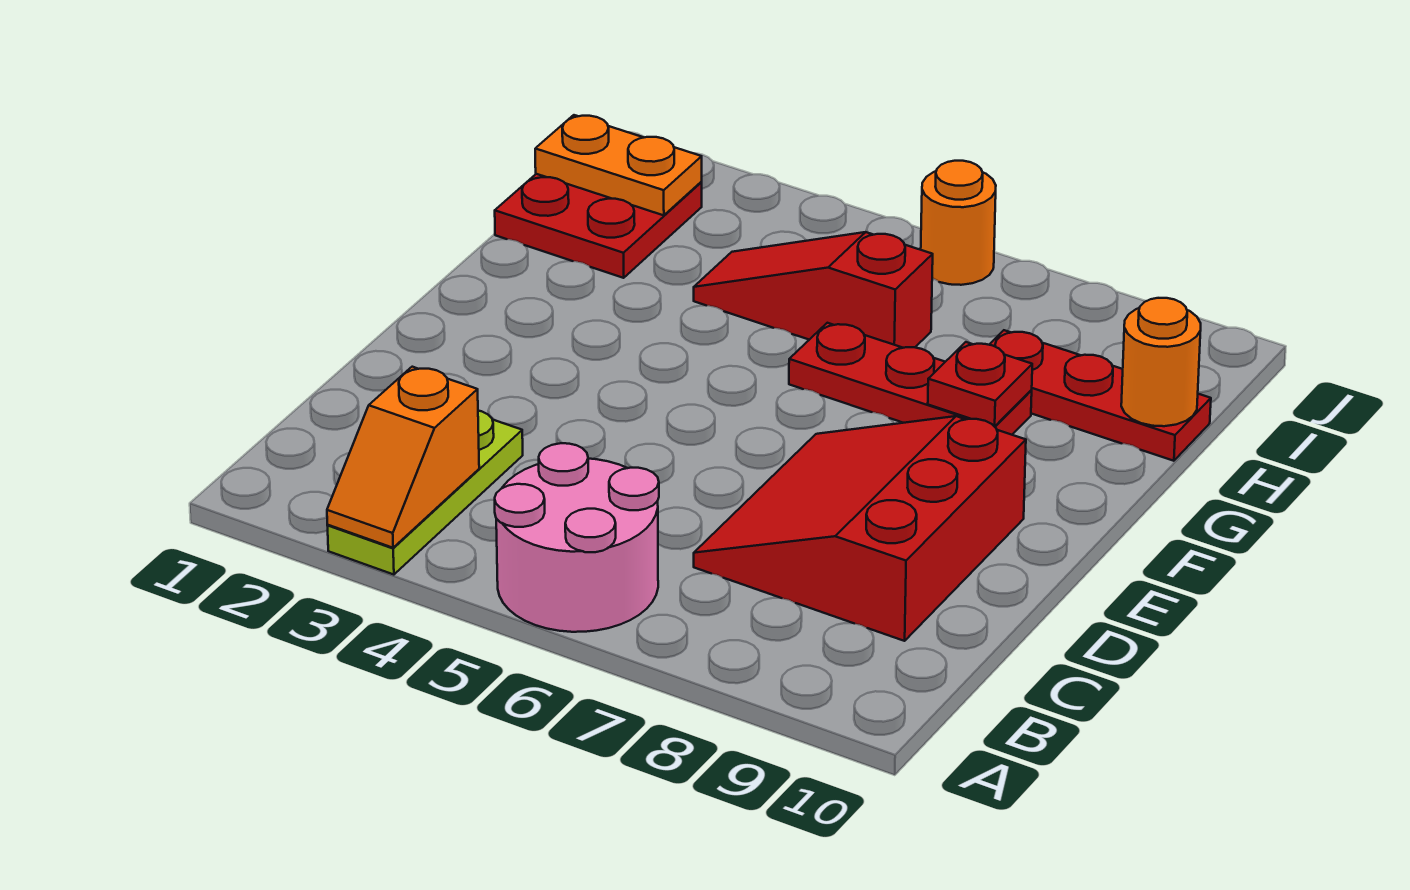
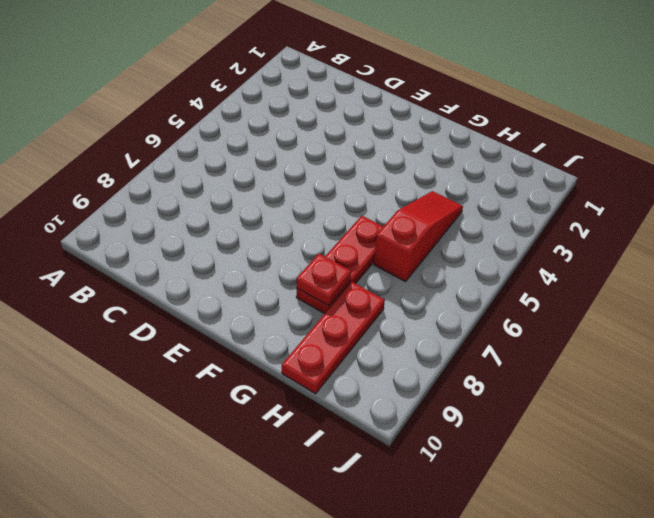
none -> lime plate A3:C3 level 1
none -> pink round brick A5:B6 level 1
none -> red slope C7:E9 level 1 top 9

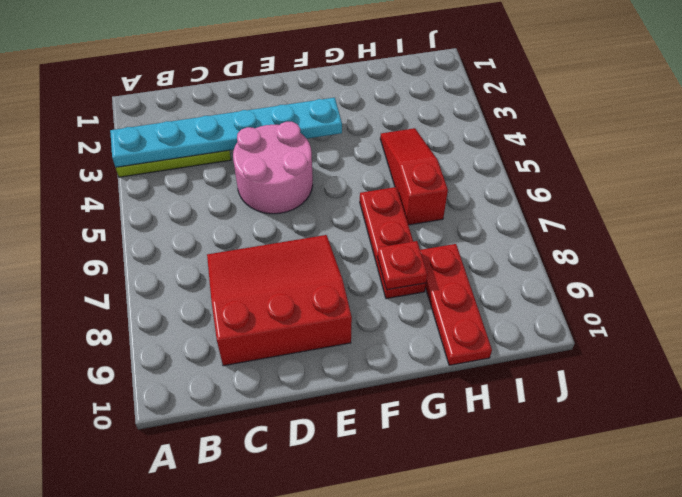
cyan plate A3:F3 level 2 -> orange slope A3:B3 level 2 top B
pink round brick D4:E5 level 1 -> pink round brick A5:B6 level 1
none -> red plate H1:I2 level 1
none -> orange round brick J6 level 1
none -> orange round brick H10 level 2

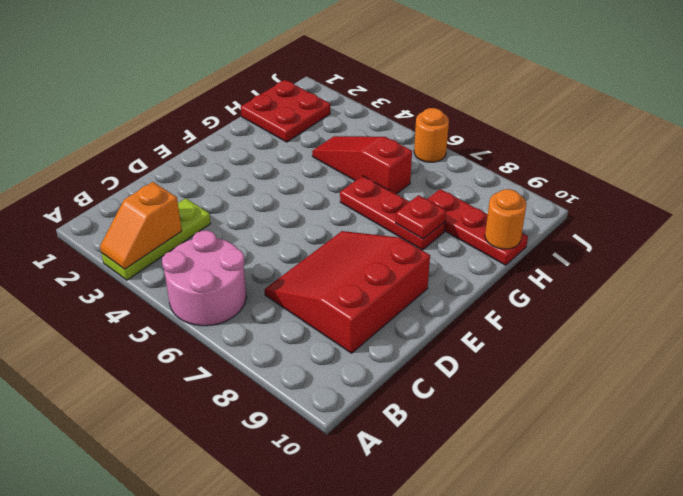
none -> orange plate I1:I2 level 2

